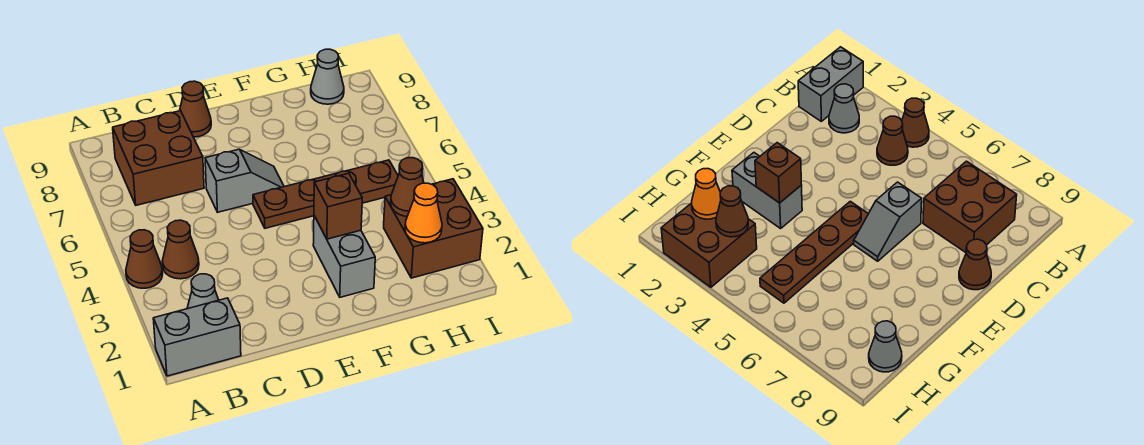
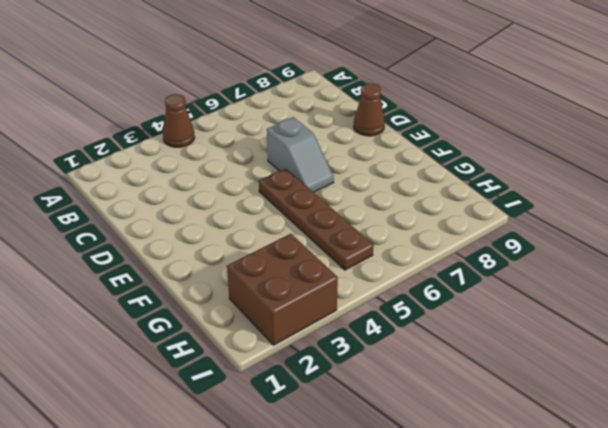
none -> grey brick A1:B1 level 1
none -> grey cone B2 level 1
none -> brown cone B4 level 1

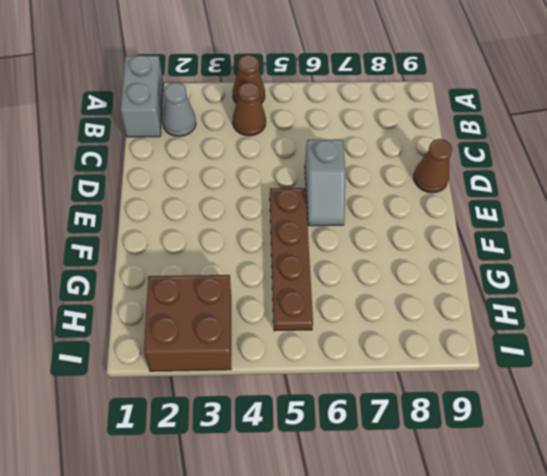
none -> brown brick B7:C8 level 1
none -> grey brick F2:F3 level 1
none -> grey cone H9 level 1

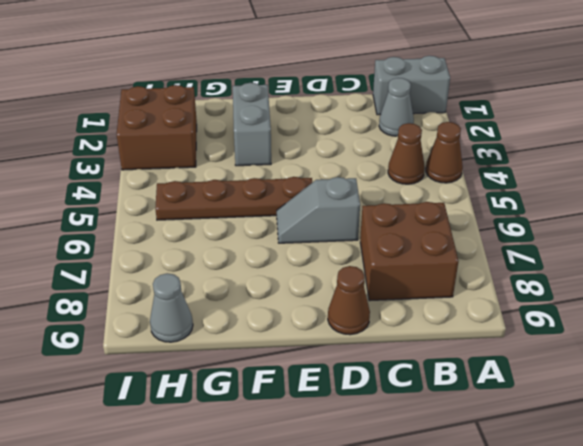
none -> brown brick F3 level 2
none -> orange cone H2 level 2
none -> brown cone H3 level 2

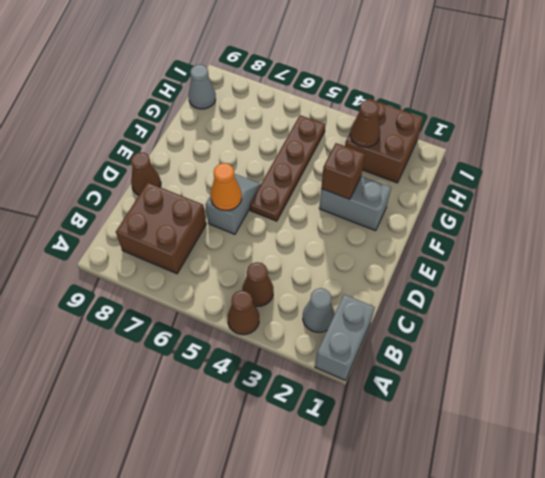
orange cone D6 level 2 -> orange cone H2 level 2

